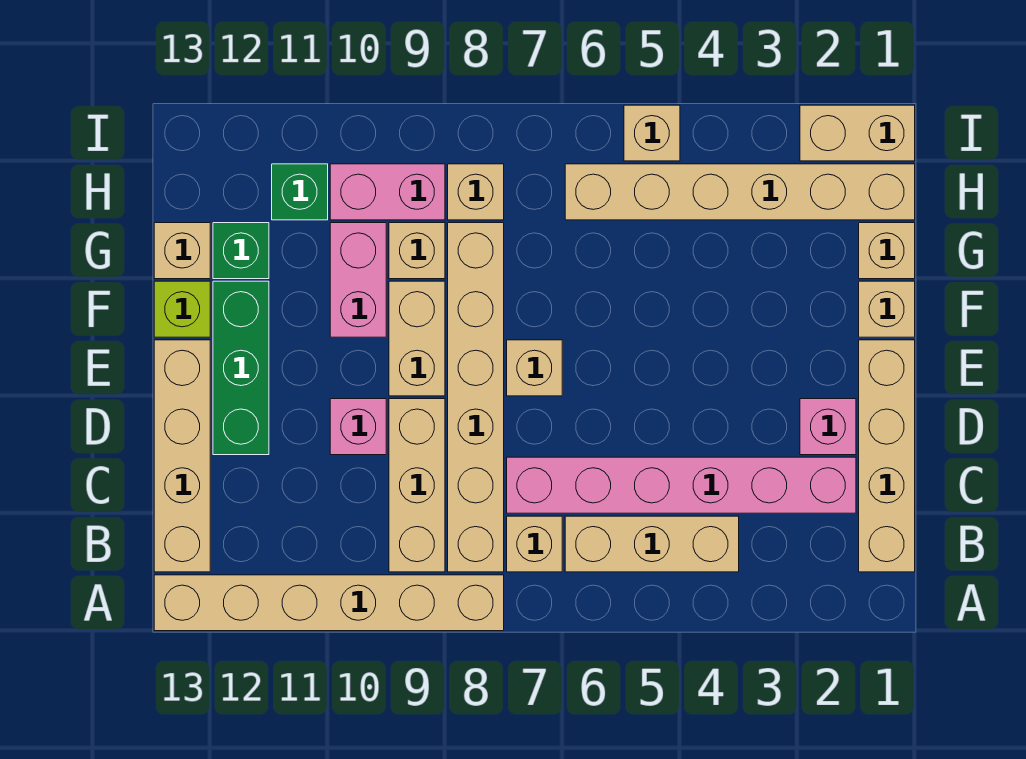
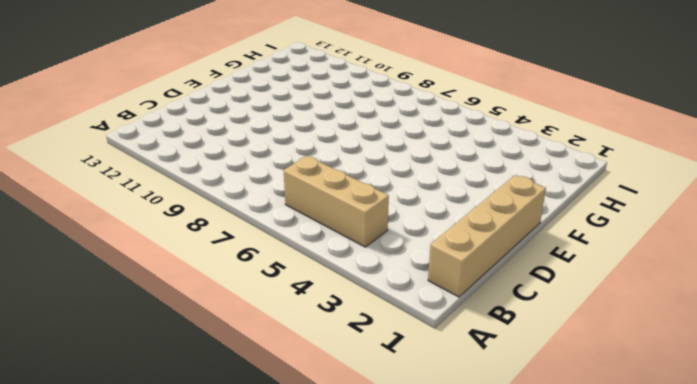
none -> tan brick A8:A13 level 1
none -> tan brick B7 level 1
none -> tan brick B8:G8 level 1

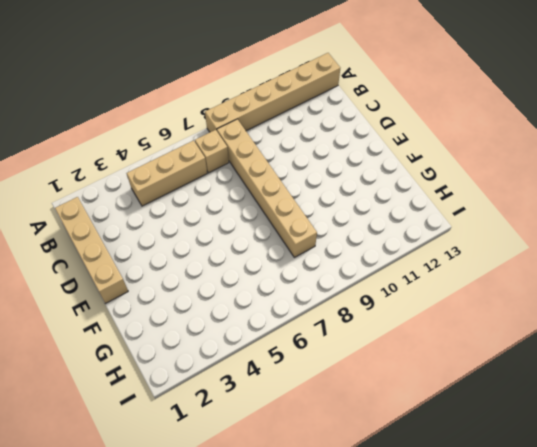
none -> tan brick B9:D9 level 1
none -> tan brick B13:E13 level 1
none -> pink brick C2:C7 level 1

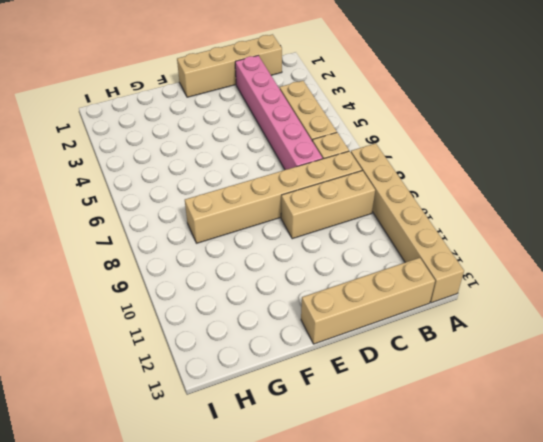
none -> pink brick D2 level 1
none -> pink brick D10 level 1
none -> green brick D12:F12 level 1

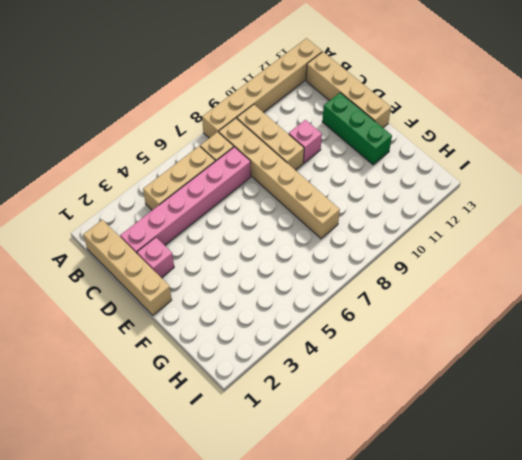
none -> tan brick E7 level 1
none -> tan brick E9:F9 level 1
none -> tan brick F1 level 1

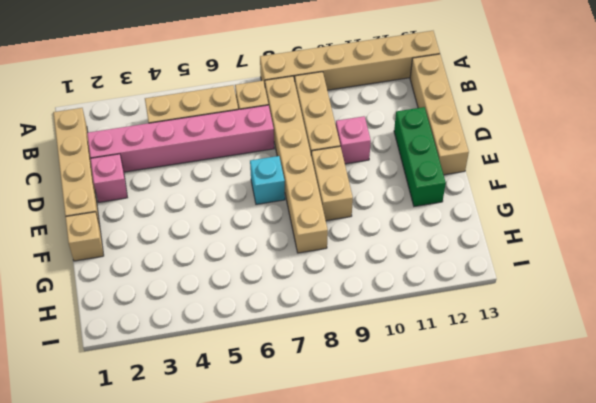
cyan brick E7 level 1 -> tan brick E7 level 1
none -> pink brick F10:G10 level 1
none -> lime brick F13 level 1
none -> tan brick G1 level 1

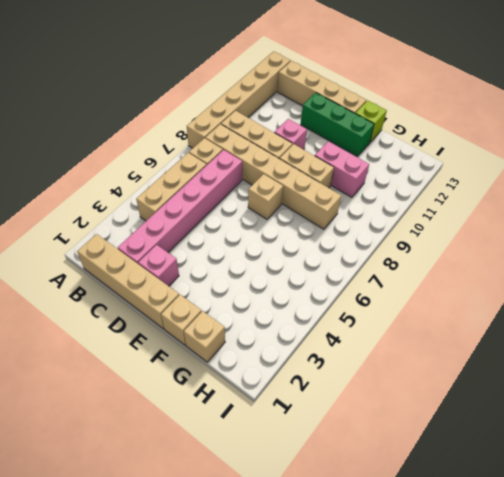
none -> tan brick G9 level 1
none -> green brick G12 level 1
none -> tan brick G13 level 1

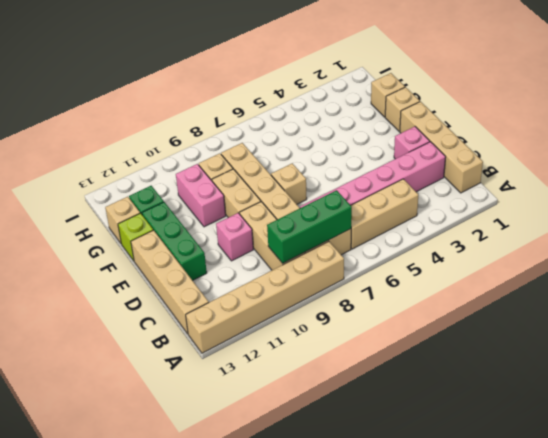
green brick B7:B9 level 2 -> none
none -> tan brick H1:H6 level 1
none -> tan brick H8 level 1
none -> pink brick H9:H10 level 1

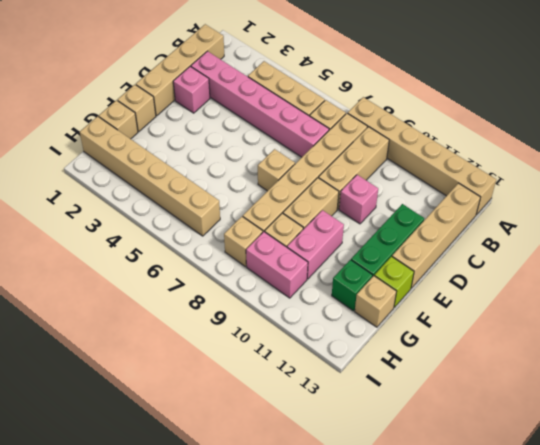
none -> green brick H11 level 1
none -> tan brick I1:I2 level 1
none -> tan brick I5 level 1

